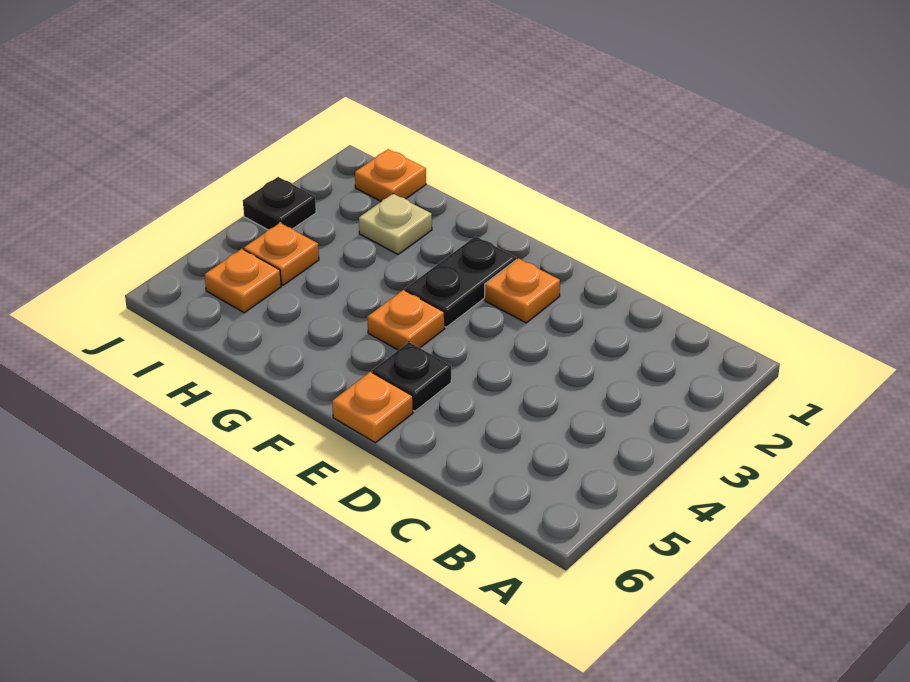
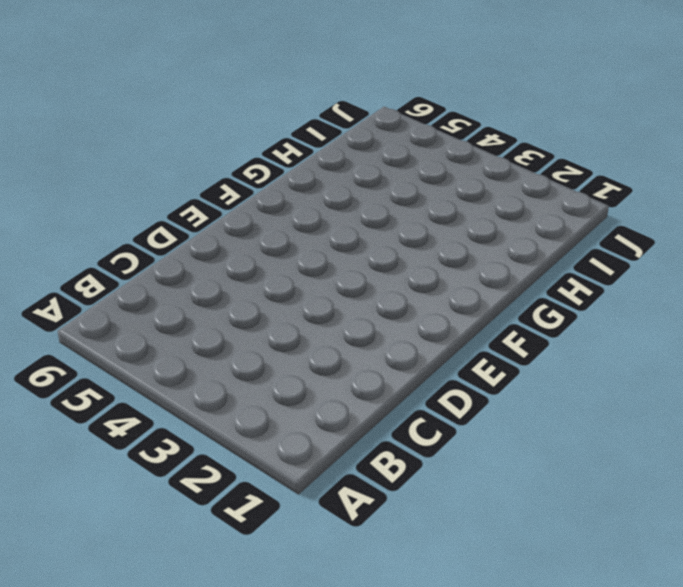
none -> orange plate E2 level 1
none -> black plate E5 level 1

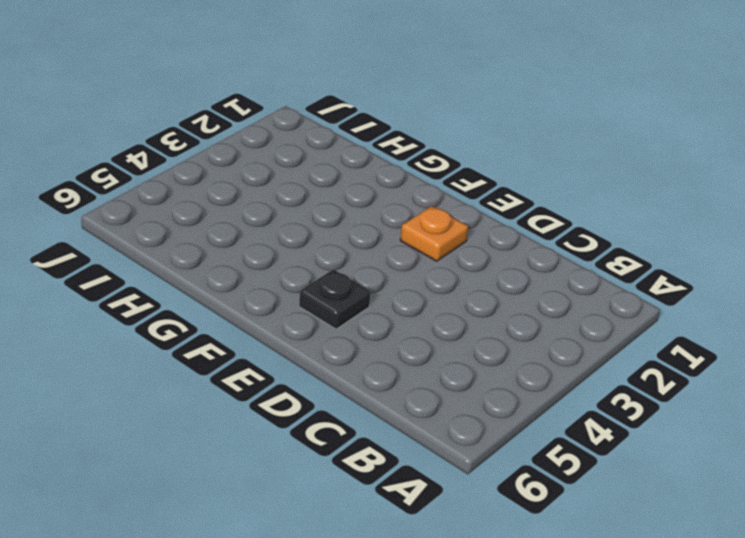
none -> orange plate E6 level 1
none -> black plate F2:F3 level 1

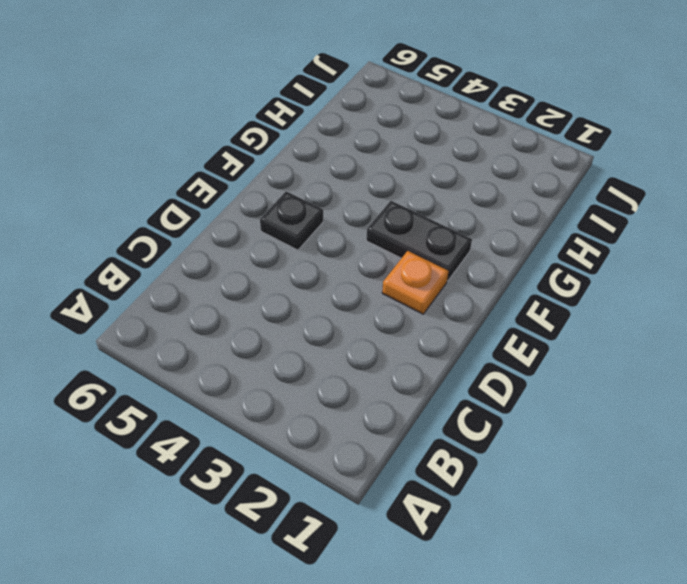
none -> orange plate E6 level 1
none -> orange plate F4 level 1

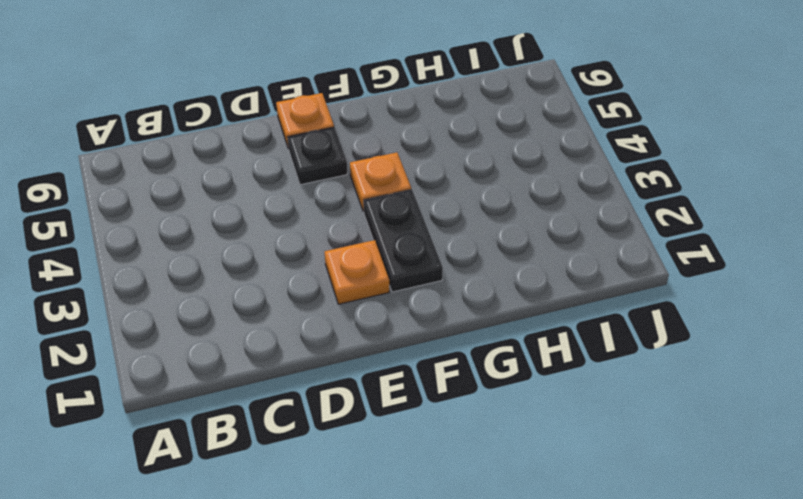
none -> tan plate H2 level 1
none -> orange plate I1 level 1

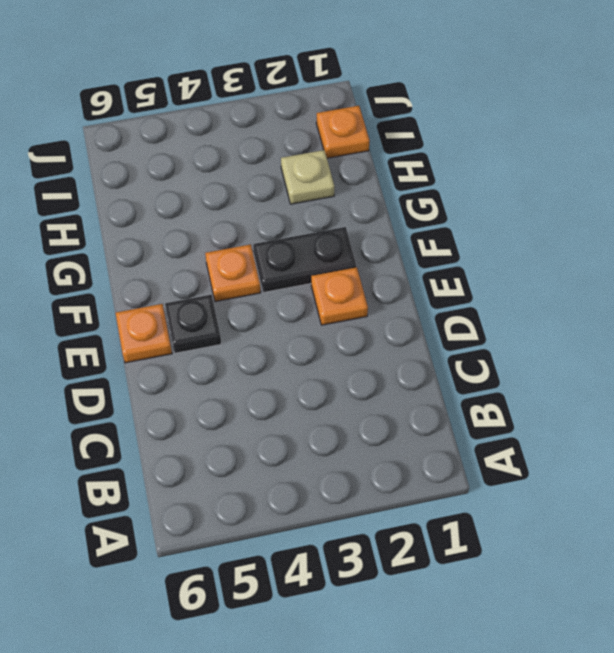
none -> orange plate I4 level 1
none -> orange plate I5 level 1

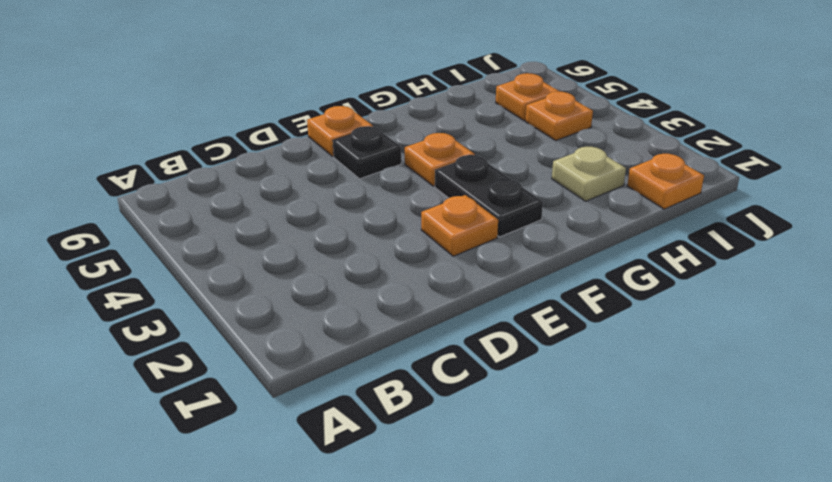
none -> black plate J3 level 1

